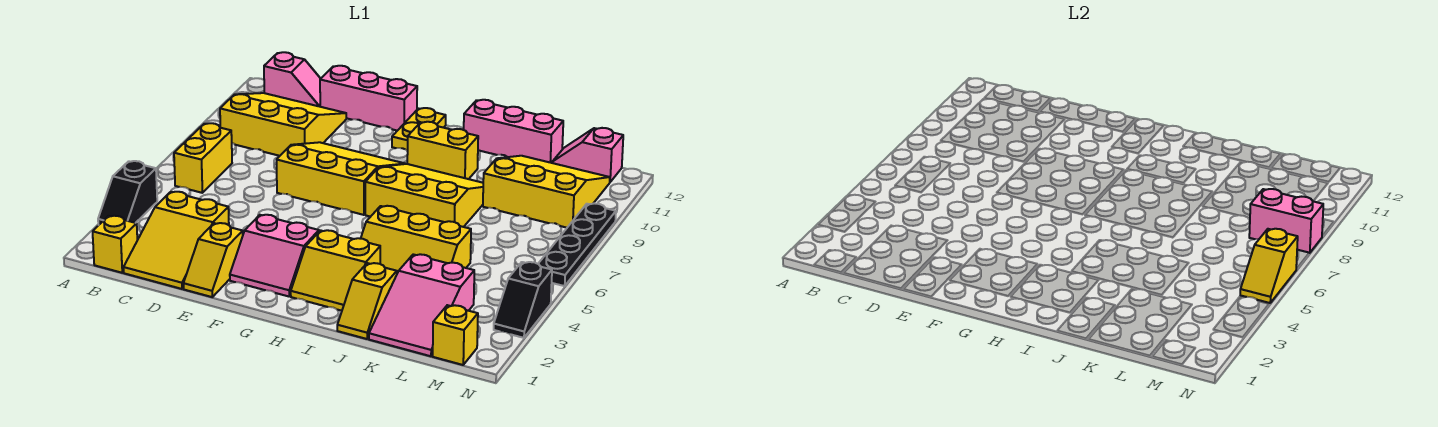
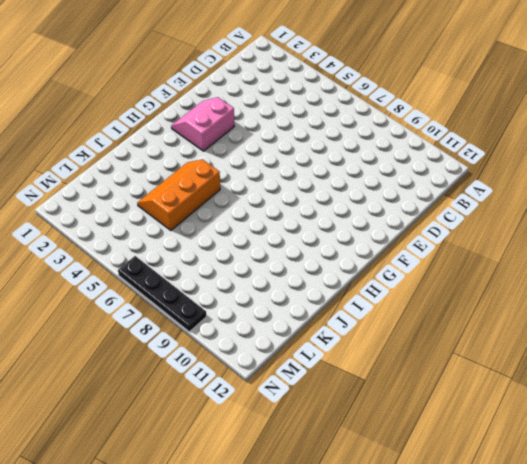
orange slope I4:K5 level 1 top 5 -> yellow slope I4:K5 level 1 top 5
none -> black slope A3:A4 level 1 top 4
none -> yellow brick B1 level 1
none -> yellow brick B6:B7 level 1

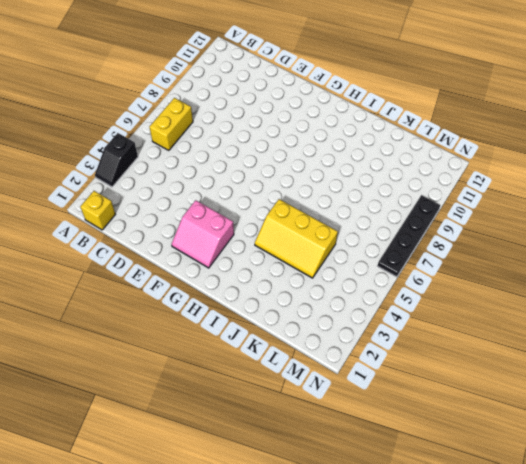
none -> yellow slope B9:D11 level 1 top 9
none -> pink slope B12:C12 level 1 top B
none -> yellow slope C1:D3 level 1 top 3

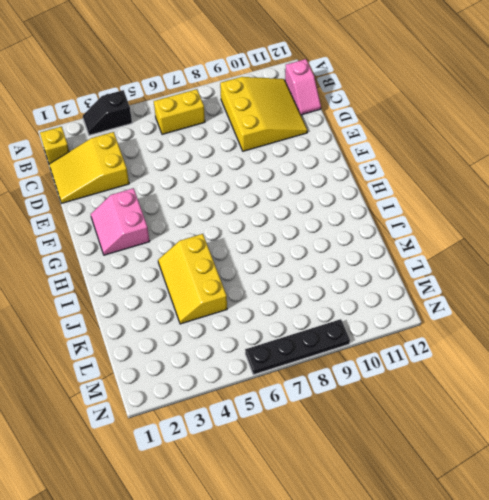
none -> pink brick D12:F12 level 1
none -> yellow slope E1:E2 level 1 top 2
none -> yellow slope E7:G9 level 1 top 7

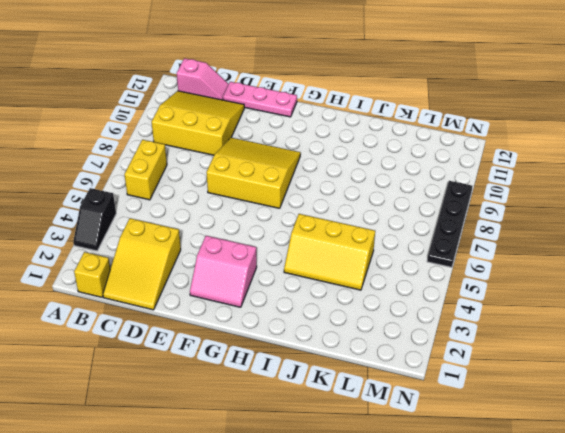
pink plate D12:F12 level 1 -> pink brick D12:F12 level 1
none -> yellow slope E1:E2 level 1 top 2
none -> yellow plate G11:G12 level 1
none -> yellow slope H2:I3 level 1 top 3

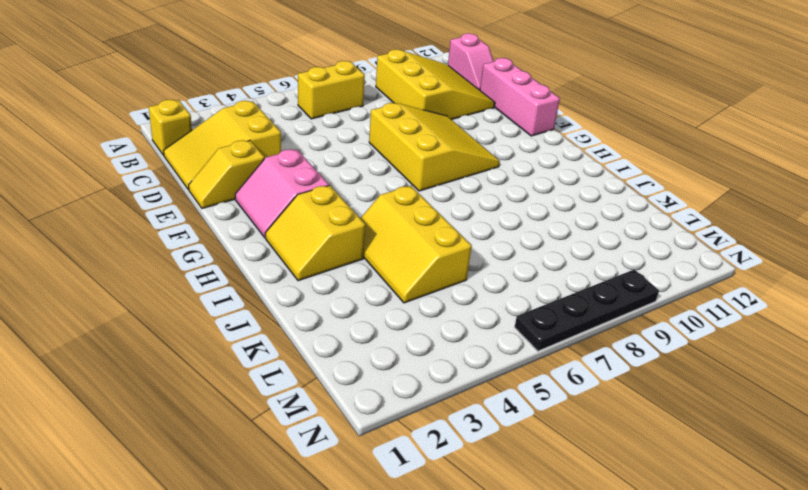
none -> black slope A3:A4 level 1 top 4
none -> yellow plate G11:G12 level 1
none -> yellow slope H7:J9 level 1 top 7

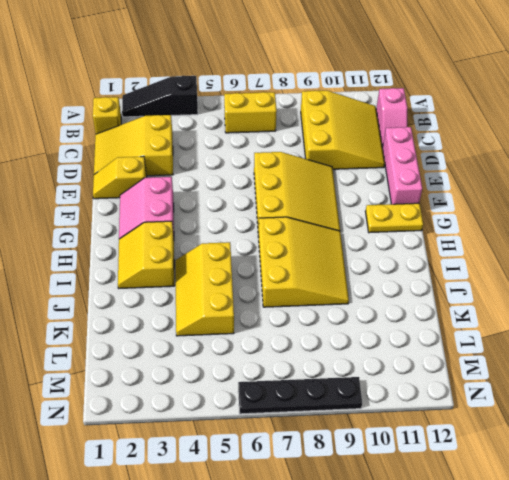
black slope A2:A4 level 1 top 4 -> black slope A3:A4 level 1 top 4
none -> yellow brick H10:I10 level 1
none -> pink brick I12:K12 level 1
none -> yellow slope J1:J2 level 1 top 2

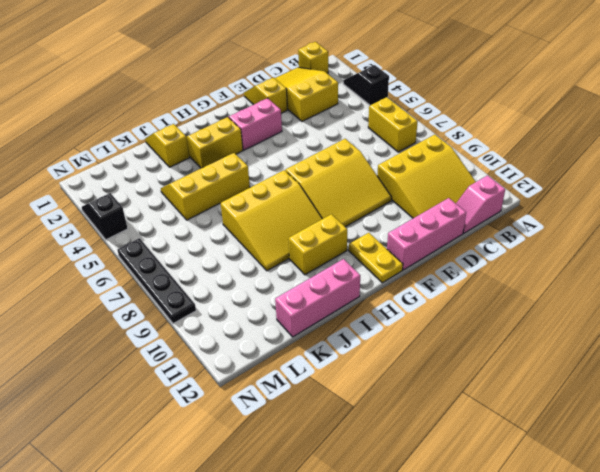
none -> pink slope K1:L3 level 1 top 3
none -> yellow slope K9:M11 level 1 top 9
none -> pink slope L12:M12 level 1 top M

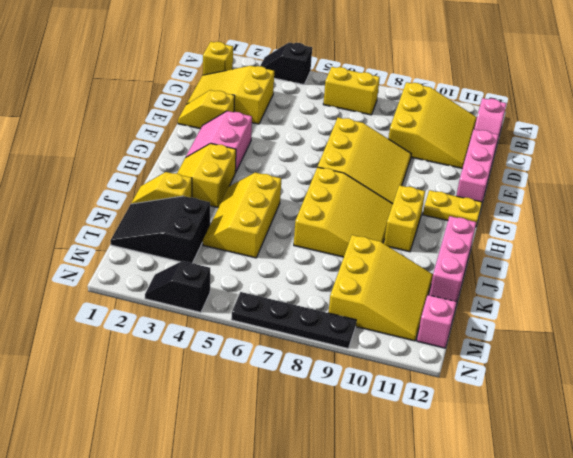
black slope K1:L3 level 1 top 3 -> pink slope K1:L3 level 1 top 3
none -> yellow brick M1 level 1
none -> pink brick M8:N8 level 2
none -> yellow slope N5:N6 level 2 top 6

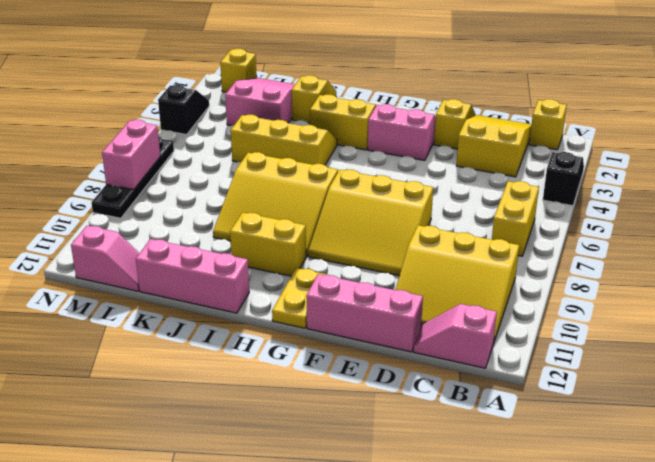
pink brick N7:N8 level 2 -> pink brick M8:N8 level 2
none -> yellow slope K9:M11 level 1 top 9
none -> yellow slope N5:N6 level 2 top 6

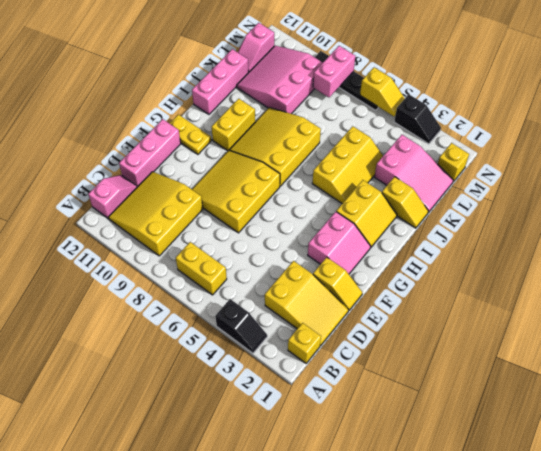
pink slope K9:M11 level 1 top 9 -> yellow slope K9:M11 level 1 top 9

